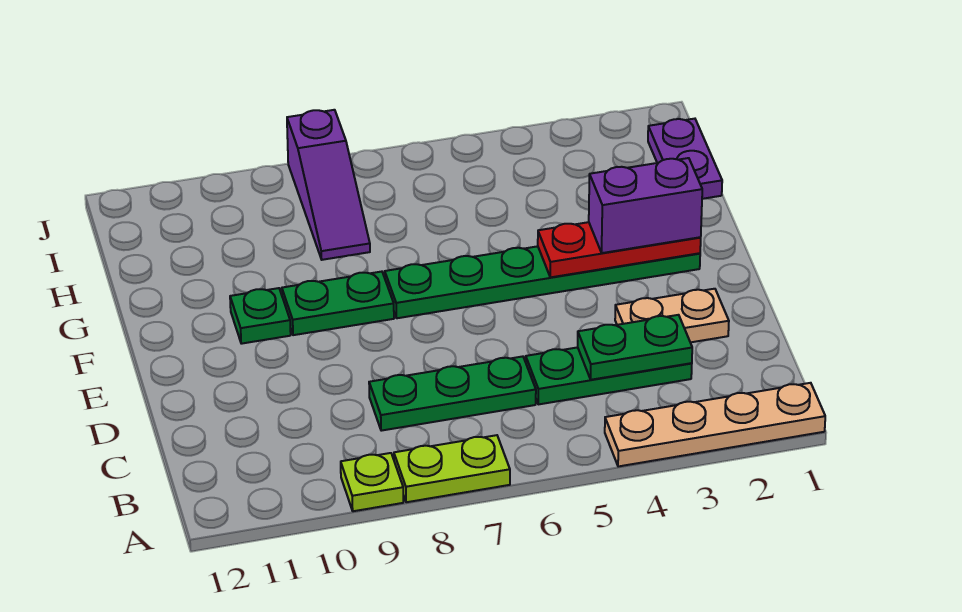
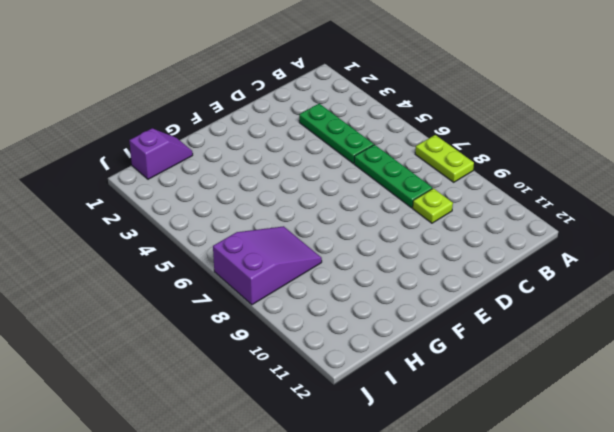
lime plate C9 level 1 -> lime plate A9 level 1
purple slope H1:I1 level 1 top I -> purple plate H1:I1 level 1
purple slope H7:J8 level 1 top J -> purple slope H8:J8 level 1 top J
none -> tan plate A1:A4 level 1
none -> tan plate D2:D3 level 1
none -> green plate F2:F7 level 1

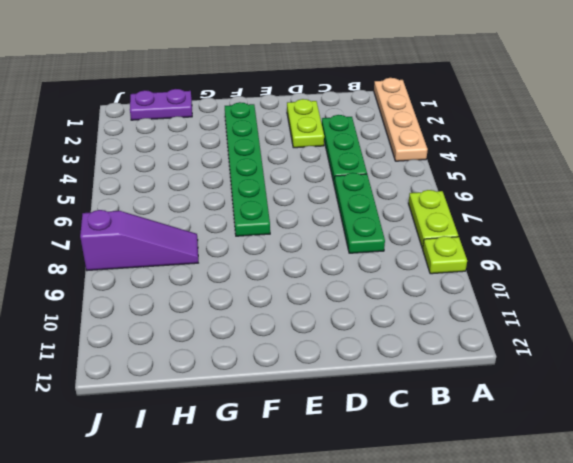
lime plate D2:D3 level 1 -> tan plate D2:D3 level 1
none -> green plate F8:F9 level 1
none -> green plate F10 level 1
none -> green plate C3:C4 level 2

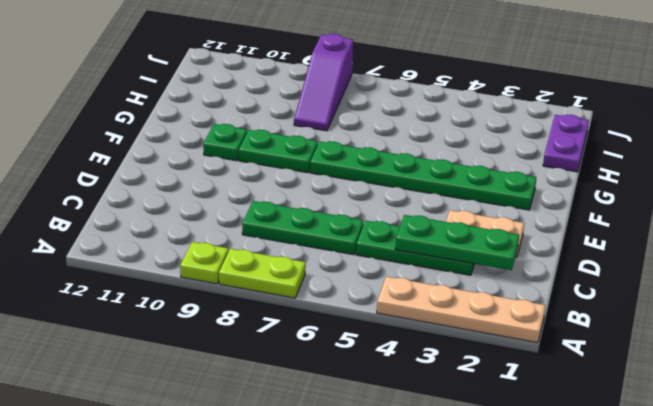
green plate C2:C4 level 2 -> green plate C3:C4 level 2
none -> red plate F2:F4 level 2
none -> purple brick F2:F3 level 3

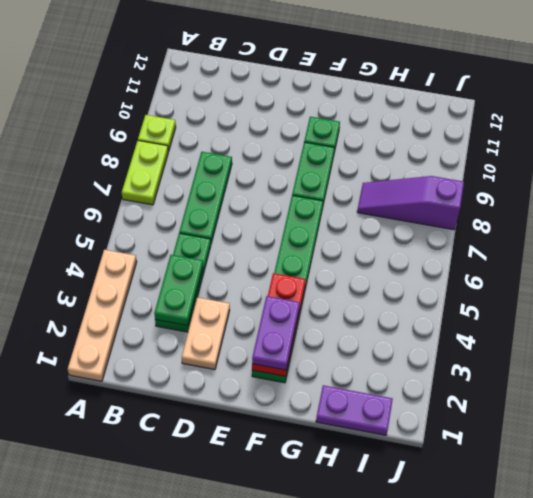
purple plate F2:F3 level 3 -> purple brick F2:F3 level 3

